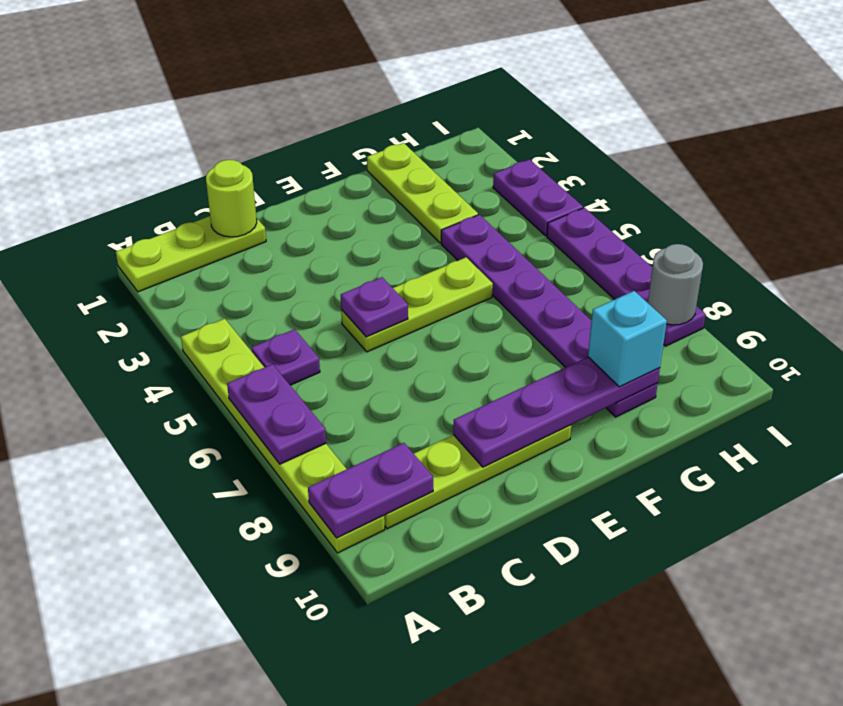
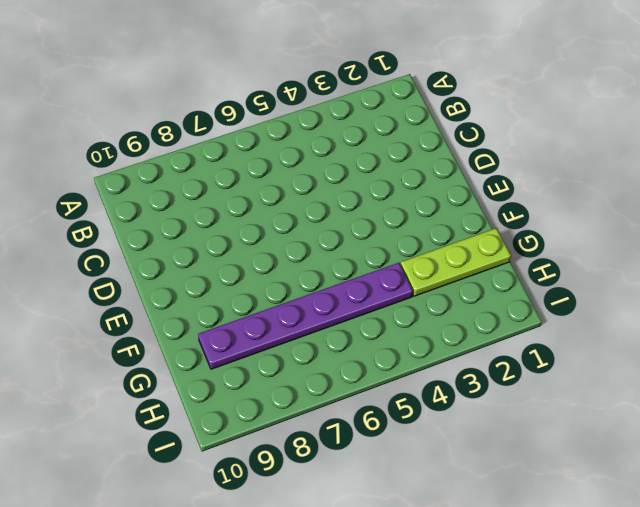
none -> lime plate A1:C1 level 1
none -> lime plate A4:A9 level 1
none -> purple plate B5 level 1

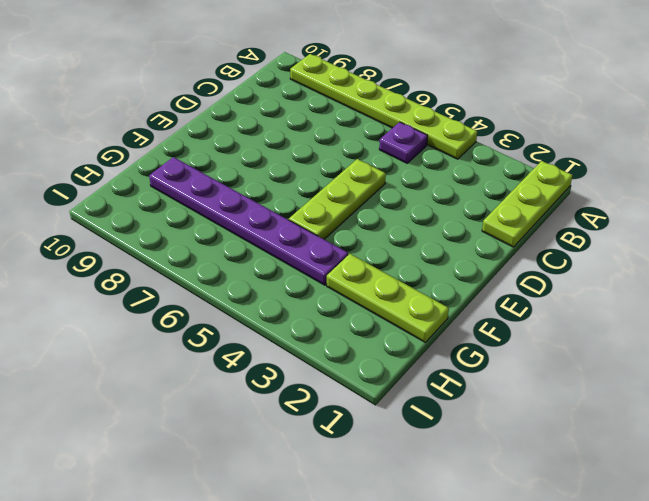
none -> lime plate B9:E9 level 1
none -> purple plate I3:I4 level 1
none -> purple plate I5:I8 level 1

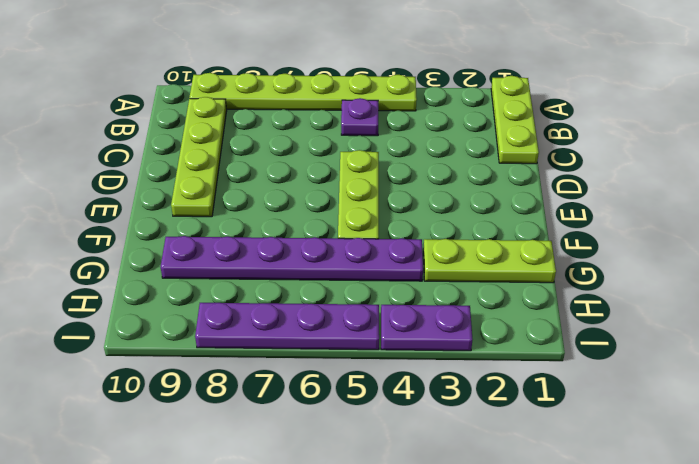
none -> purple plate A6:A7 level 2
none -> purple plate A9:B9 level 2
none -> lime round brick C1 level 2

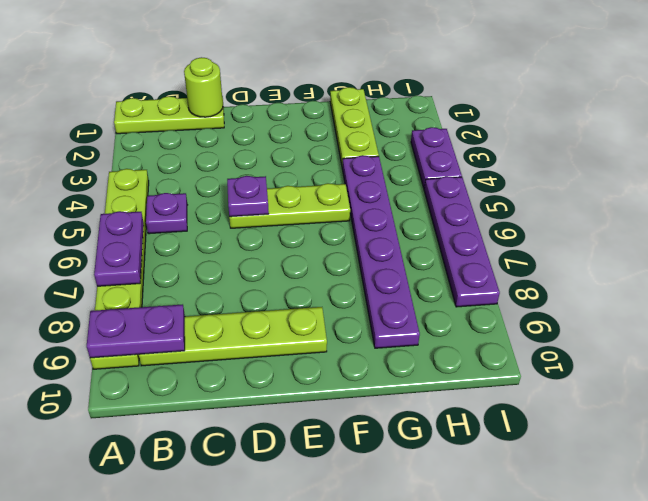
none -> purple plate D9:G9 level 2
none -> grey round brick I8 level 2
none -> cyan brick G9 level 3

